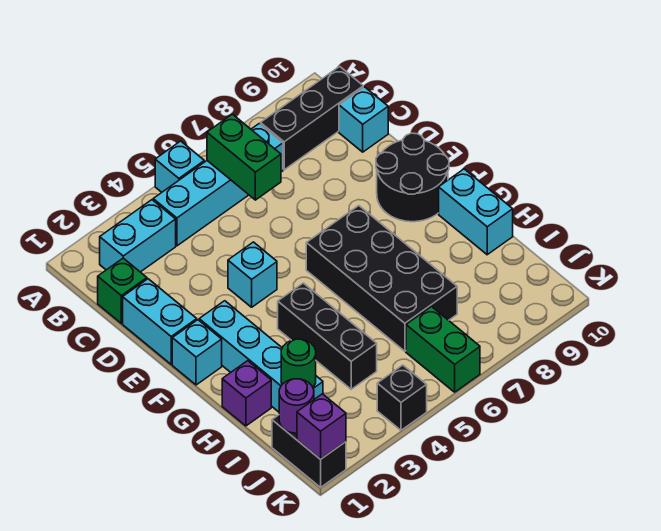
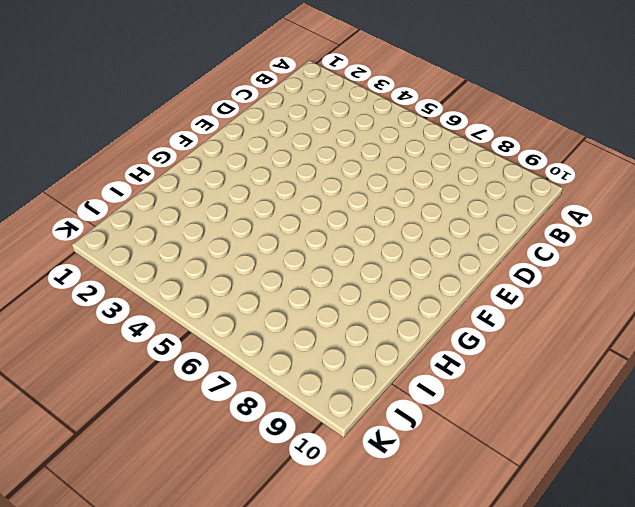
none -> cyan brick A5 level 1
none -> cyan brick B2:B3 level 1
none -> cyan brick B4:B7 level 1

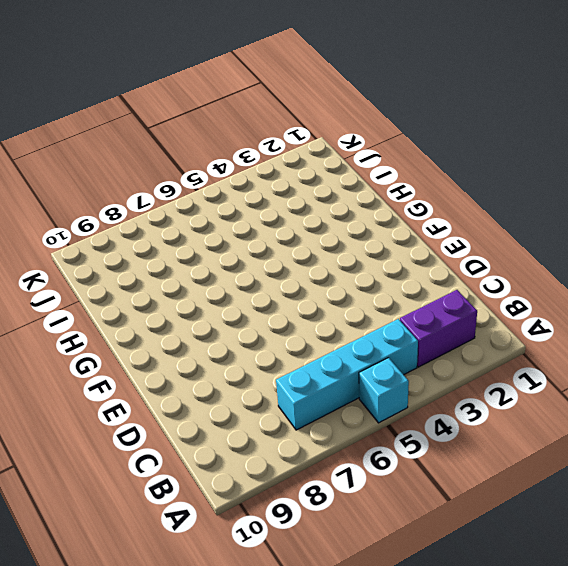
purple brick B2:B3 level 1 -> cyan brick B2:B3 level 1
none -> black brick B8:B10 level 1
none -> green brick C1 level 1
none -> cyan brick C10 level 1

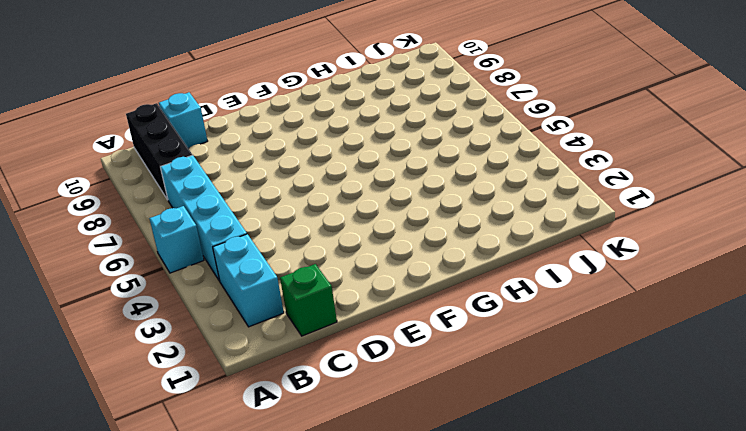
none -> cyan brick D1:E1 level 1
none -> cyan brick E4 level 1
none -> black round brick E9:F10 level 1

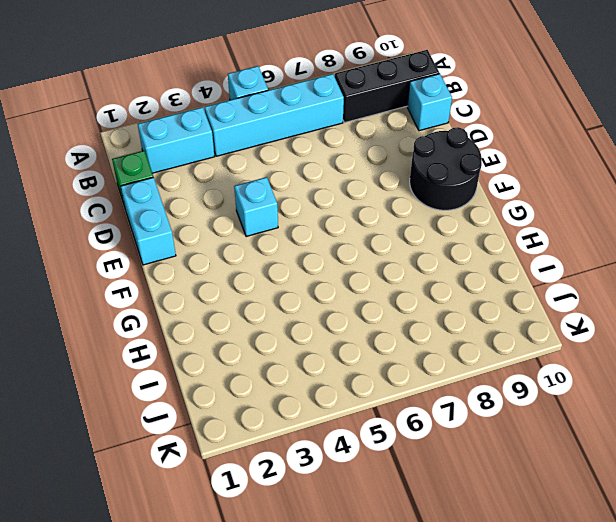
none -> cyan brick F1 level 1
none -> cyan brick F2:I2 level 1
none -> black brick F6:I7 level 1

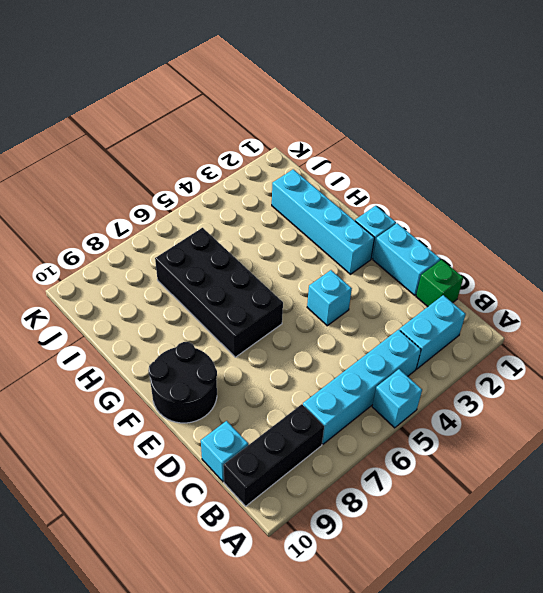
none -> black brick G4:I4 level 1
none -> cyan brick G10:H10 level 1
none -> purple brick H1 level 1

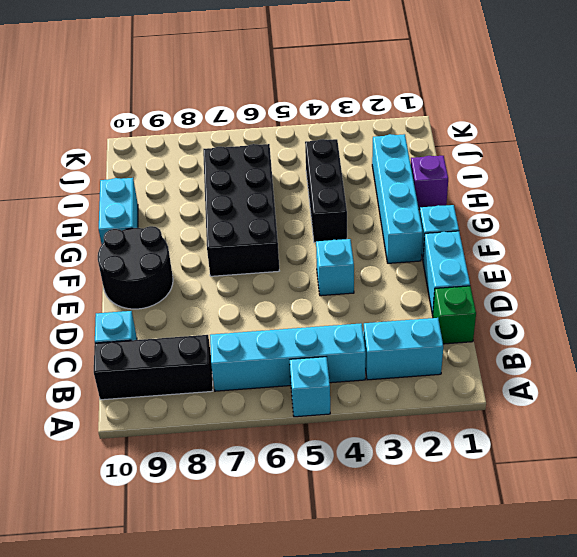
none -> black brick J1:K1 level 1
none -> green brick J6:K6 level 1
none -> black brick K4 level 1

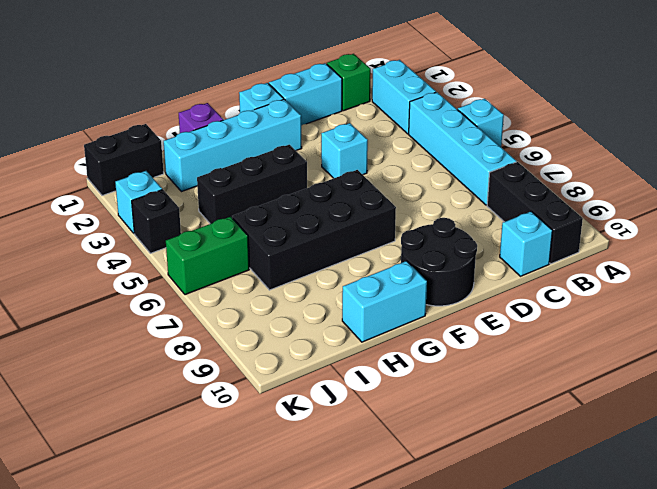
cyan brick K3 level 1 -> none
none -> green brick B6:C6 level 2
none -> green round brick I2 level 2
none -> purple round brick J1 level 2

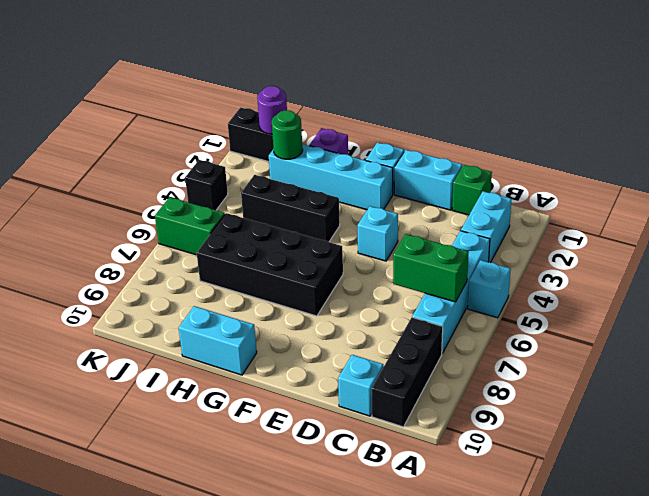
none -> black round brick E9:F10 level 1
none -> purple brick K1 level 2

